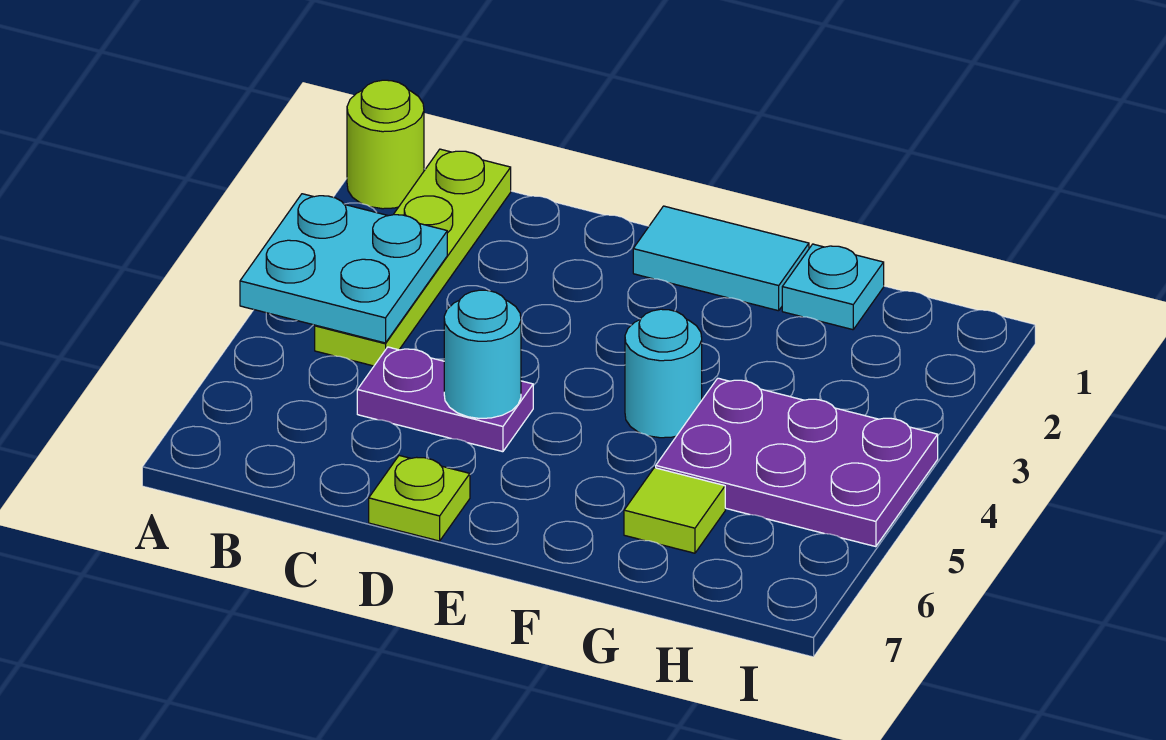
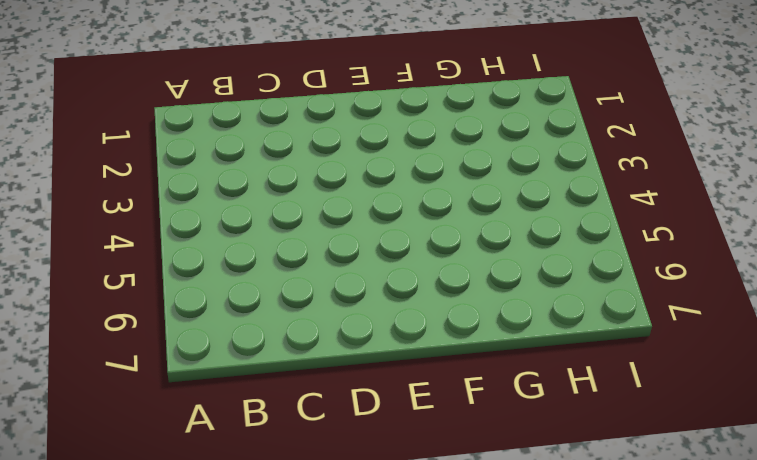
none -> lime round brick A1 level 1
none -> lime plate B1:B4 level 1

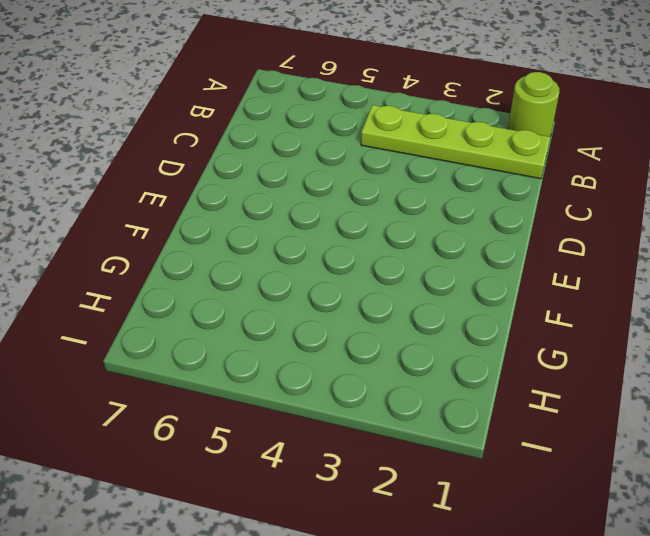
none -> purple plate C5:D5 level 1
none -> lime plate D7 level 1

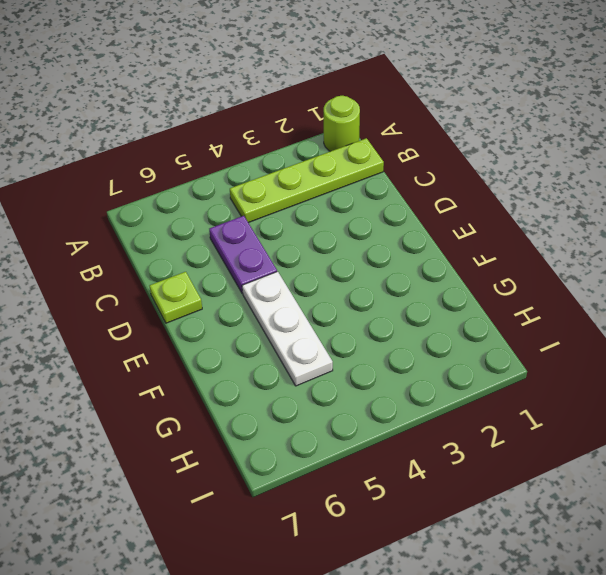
white plate E5:G5 level 1 -> purple plate G4:I5 level 1
none -> cyan tile E1:F1 level 1
none -> cyan round brick F4 level 1

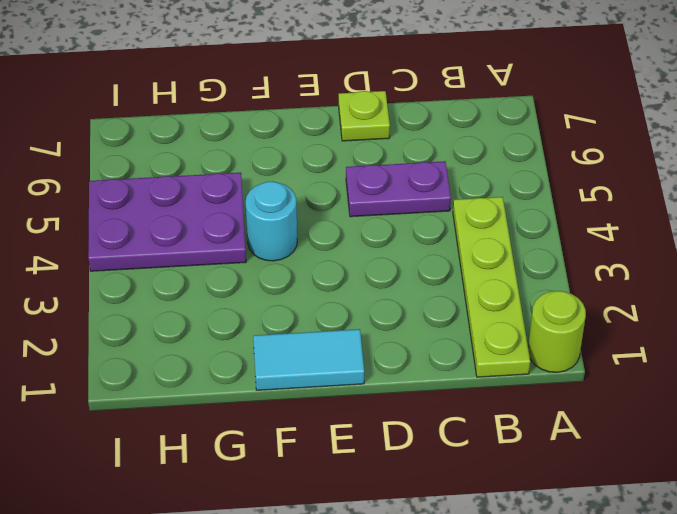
none -> cyan plate G1 level 1
none -> lime tile G6 level 1

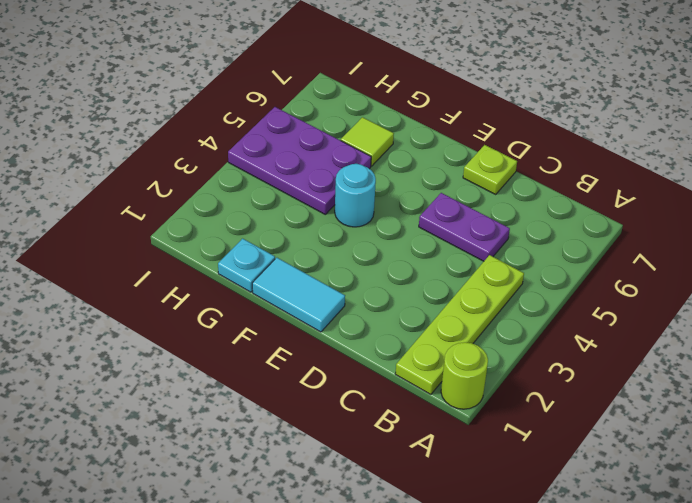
none -> cyan plate A3:B4 level 2
none -> cyan round brick D5 level 2

